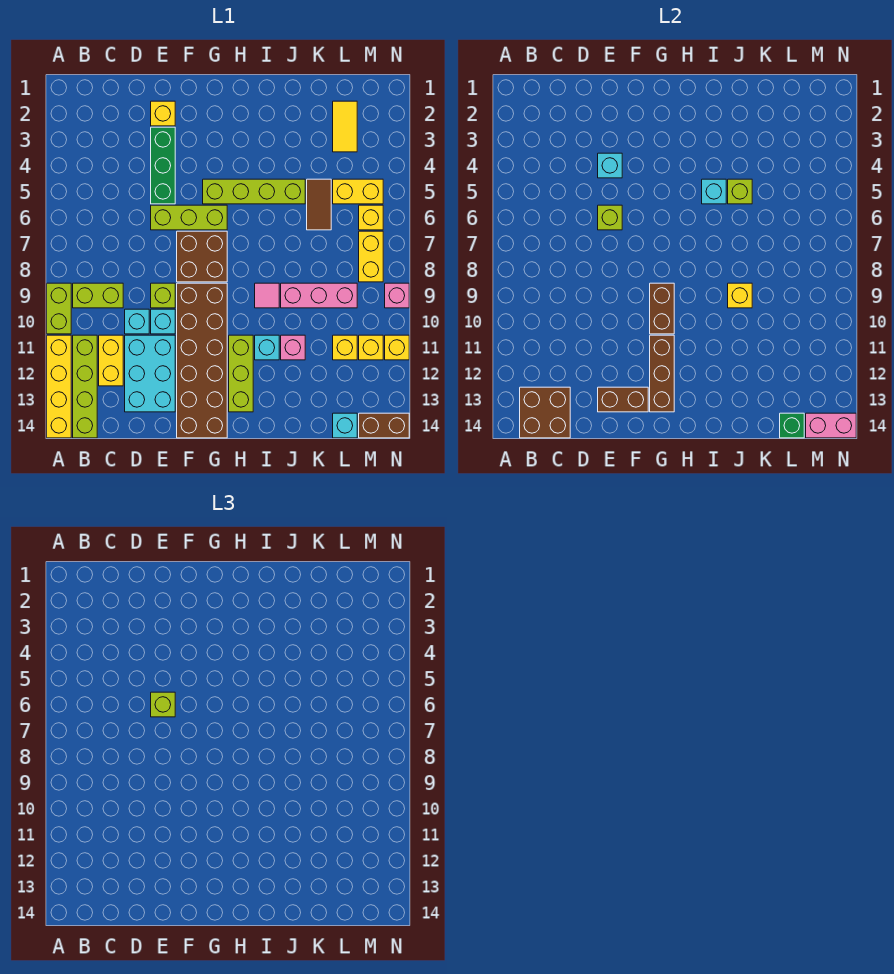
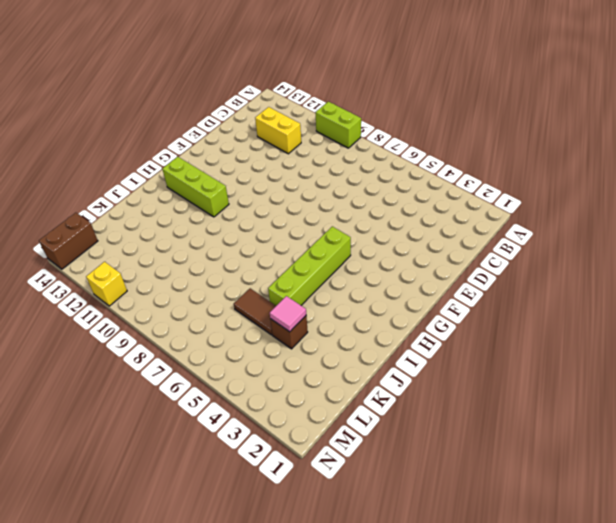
brown brick K4 level 1 -> none
pink tile K4 level 2 -> pink tile I9 level 1
none -> yellow brick A11:A14 level 1
none -> lime brick B9:C9 level 1
none -> lime brick B11:B14 level 1
none -> cyan brick D10 level 1

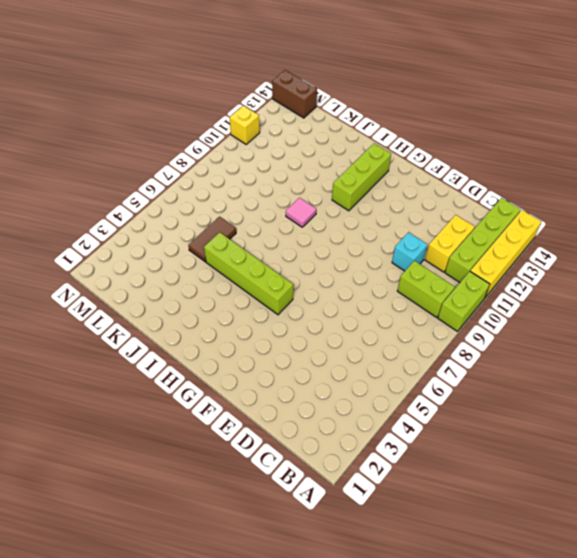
none -> cyan brick D11:E13 level 1
none -> yellow brick E2 level 1
none -> green brick E3:E5 level 1
none -> lime brick E6:G6 level 1

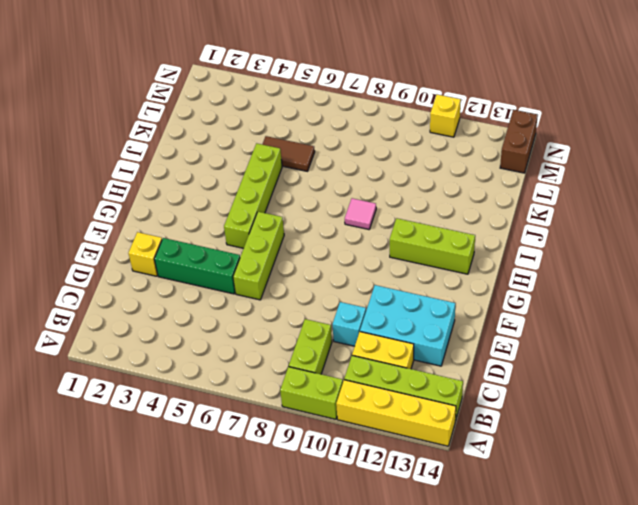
none -> lime brick E9 level 1
none -> cyan brick E10 level 1
none -> brown brick F7:G8 level 1
none -> brown brick F9:G14 level 1

